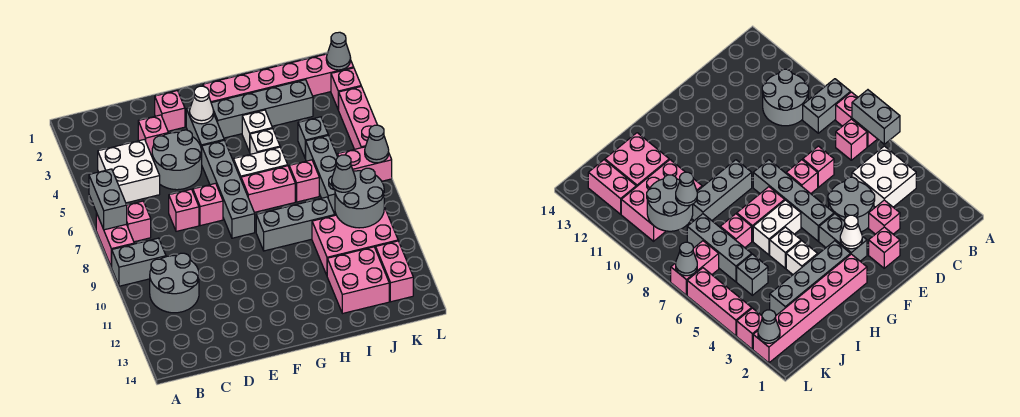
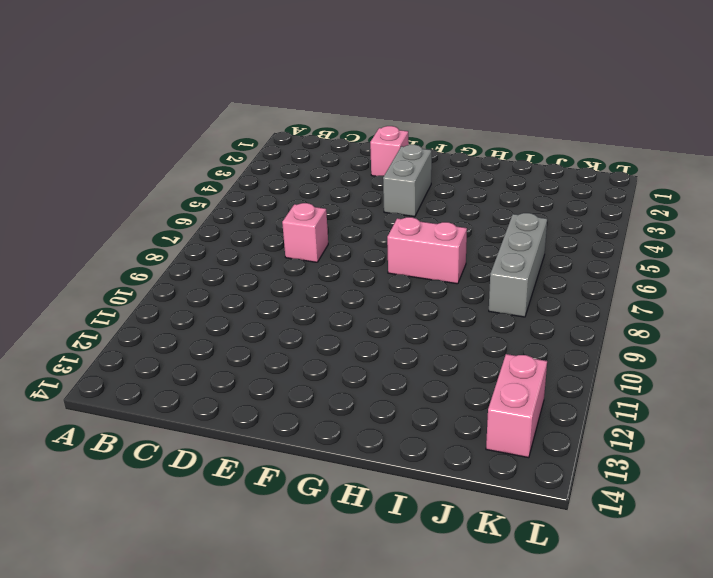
none -> pink brick A7:A8 level 1
none -> grey brick A9:B9 level 1
none -> white brick B4:C5 level 1
none -> pink brick B7 level 1

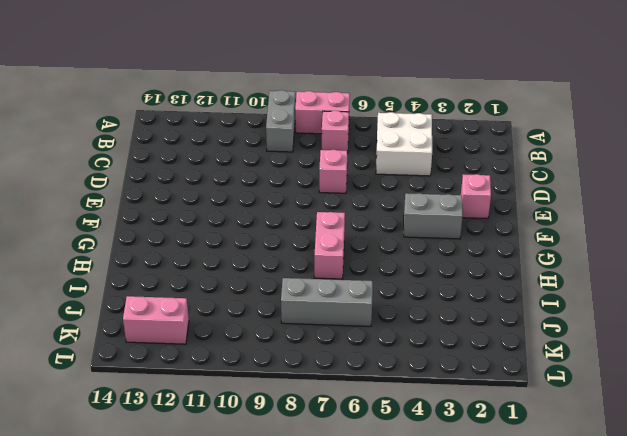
none -> grey round brick B10:C11 level 1
none -> pink brick D3 level 1
none -> grey round brick D4:E5 level 1
none -> pink brick E7 level 1

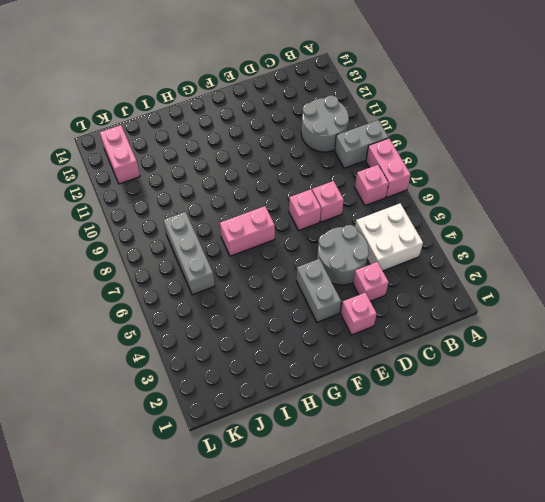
none -> grey brick F5:F8 level 1
none -> pink brick G2:L2 level 1
none -> grey brick G3:J3 level 1
none -> white brick G6:H6 level 1

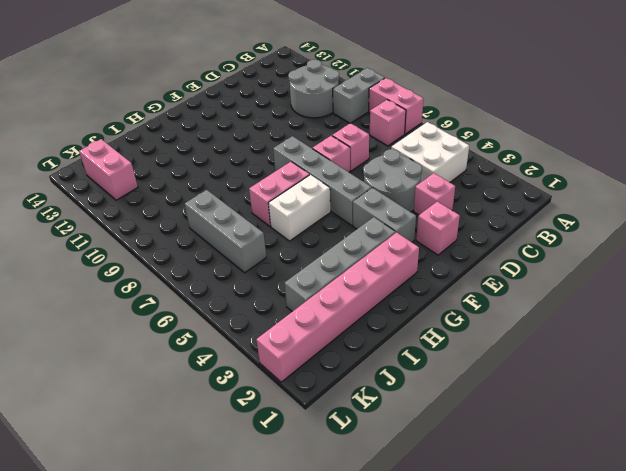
none -> grey brick G9:I9 level 1
none -> white brick H4 level 1
none -> white brick H5 level 1
none -> pink brick I7 level 1

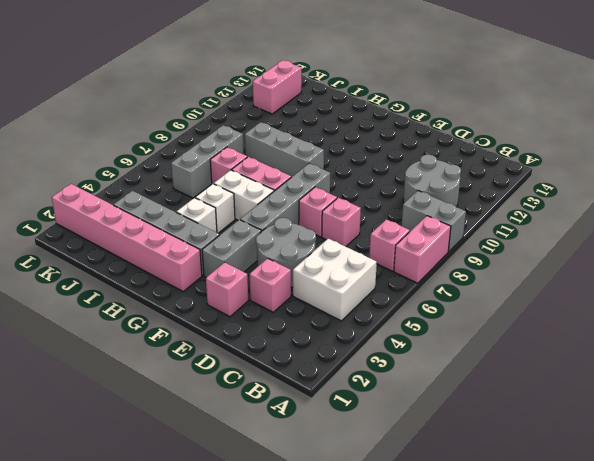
none -> pink brick I10:K11 level 1
none -> pink brick I12:J13 level 1
none -> grey brick J5 level 1
none -> pink brick K7:L7 level 1

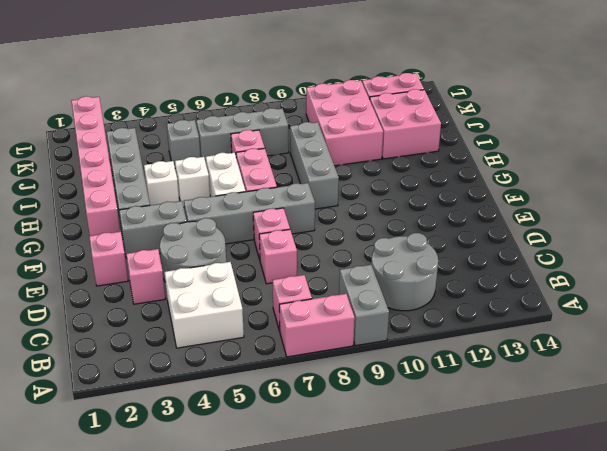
none -> pink brick K7:L7 level 1
none -> pink brick L3 level 1
none -> pink brick L4:L6 level 1
none -> grey brick A6:A7 level 2

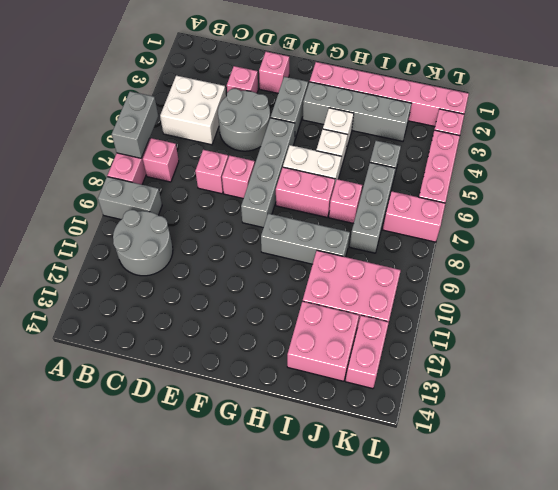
none -> white cone F3 level 2
none -> grey round brick J9:K10 level 2
none -> grey cone L2 level 2
none -> grey cone L7 level 2

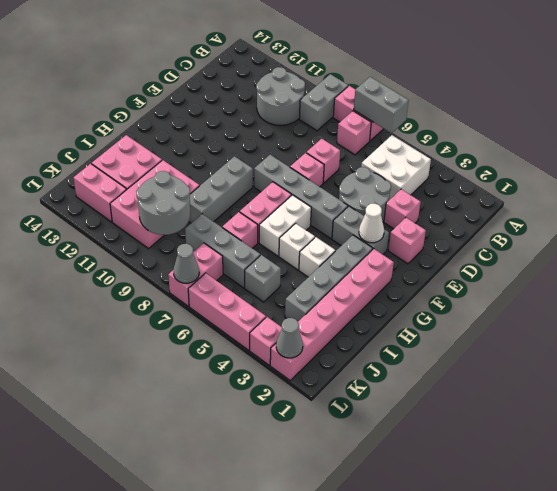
none -> grey cone J9 level 3

